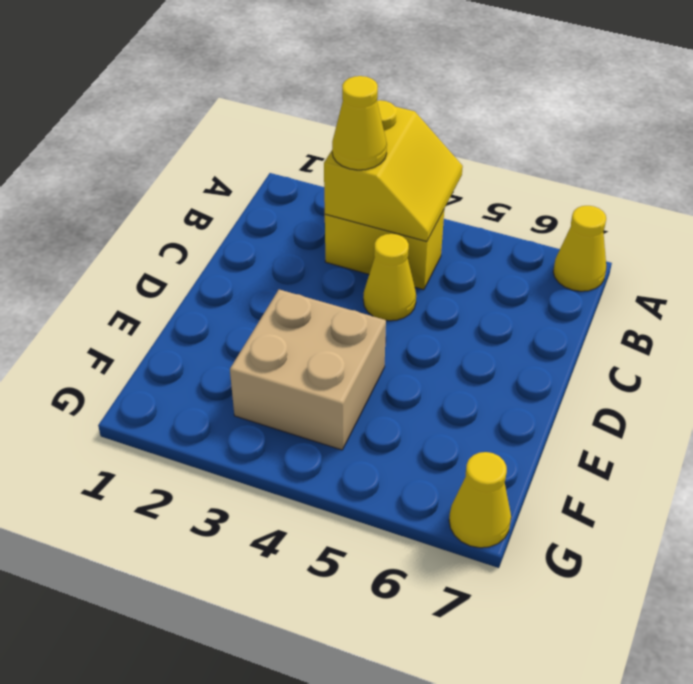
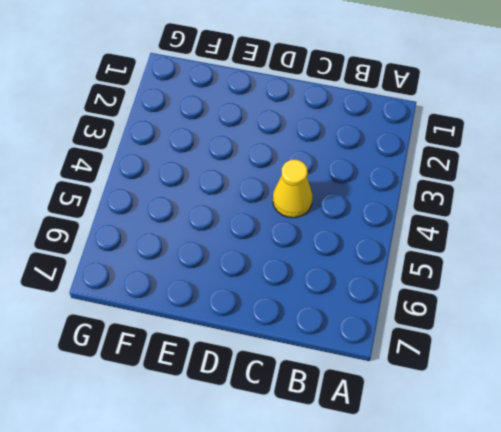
none -> yellow cone A7 level 1
none -> yellow brick B3:B4 level 1

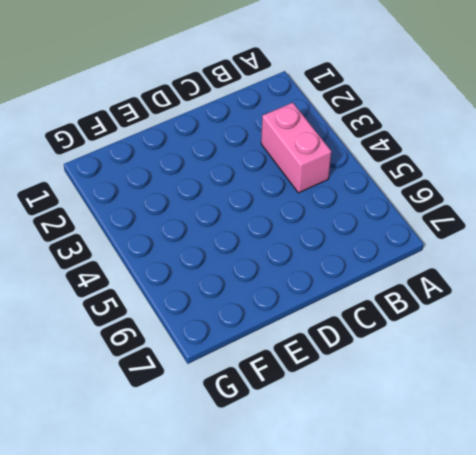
pink brick B3:B4 level 1 -> yellow brick B3:B4 level 1
none -> yellow cone A7 level 1
none -> yellow cone C4 level 1

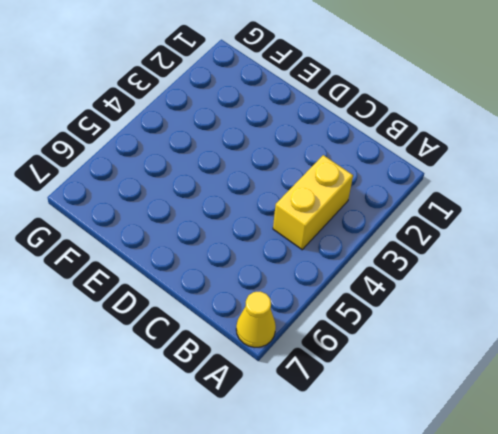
none -> yellow cone C4 level 1
none -> tan brick E3:F4 level 1

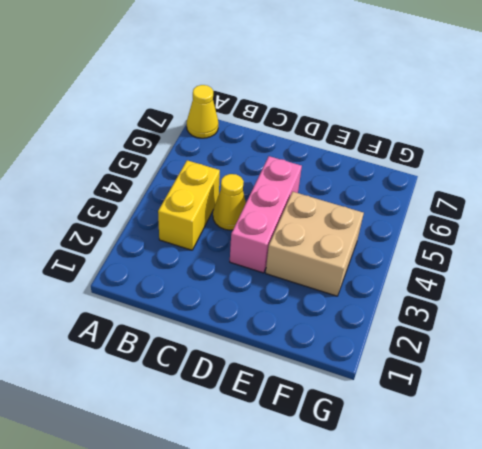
pink brick D3:D5 level 1 -> none
none -> yellow cone G7 level 1
none -> yellow slope A3:B4 level 2 top 3

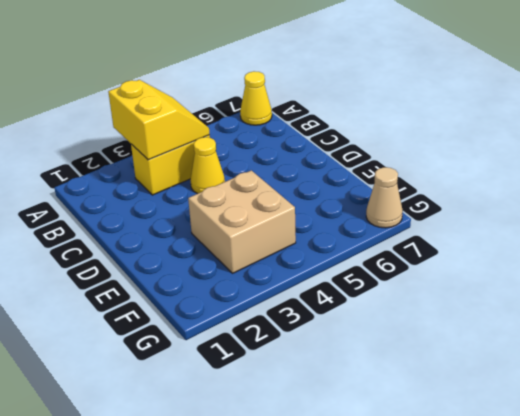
tan cone G7 level 1 -> yellow cone G7 level 1
none -> yellow cone B3 level 3

